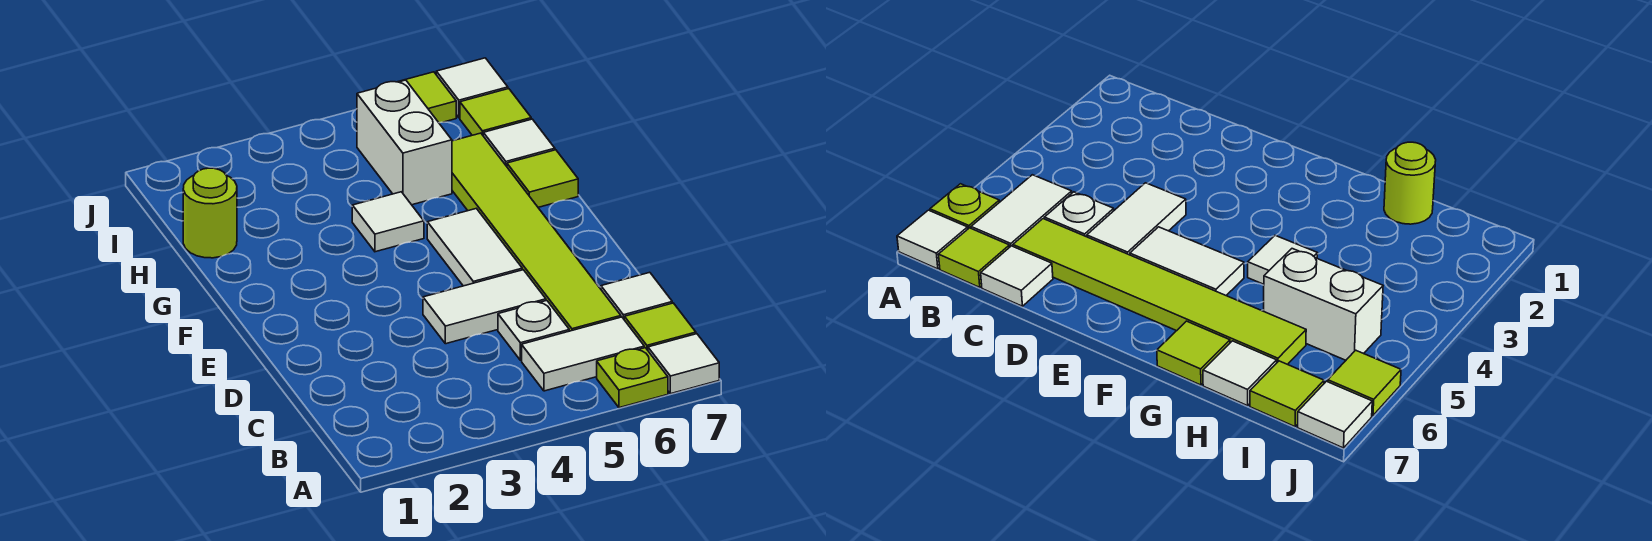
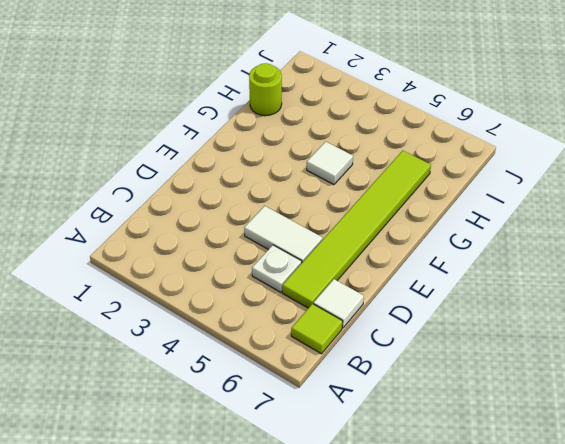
none -> lime plate A6 level 1
none -> white tile A7 level 1
none -> white tile B5:B6 level 1

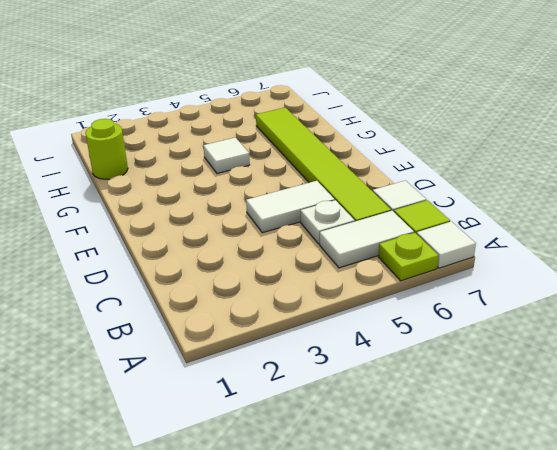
none -> white tile E5:F5 level 1
none -> lime tile G7 level 1
none -> white brick H5:I5 level 1

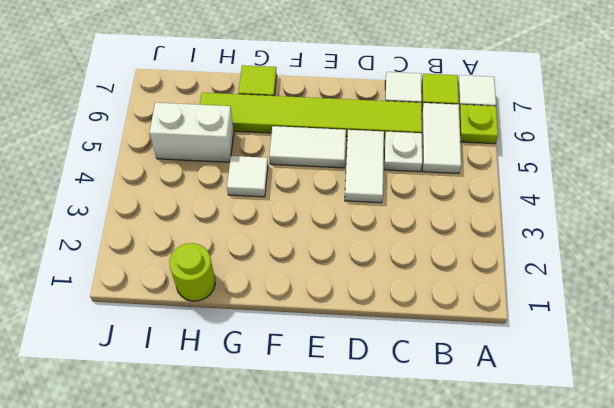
none -> white tile H7 level 1
none -> lime tile I7 level 1
none -> lime tile J6 level 1

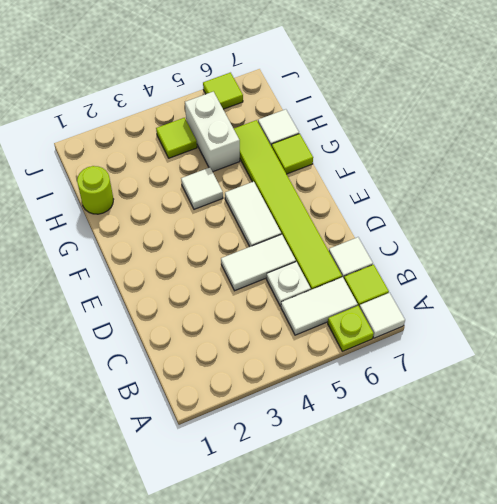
lime tile I4 level 1 -> lime tile I7 level 1
none -> white tile J7 level 1

